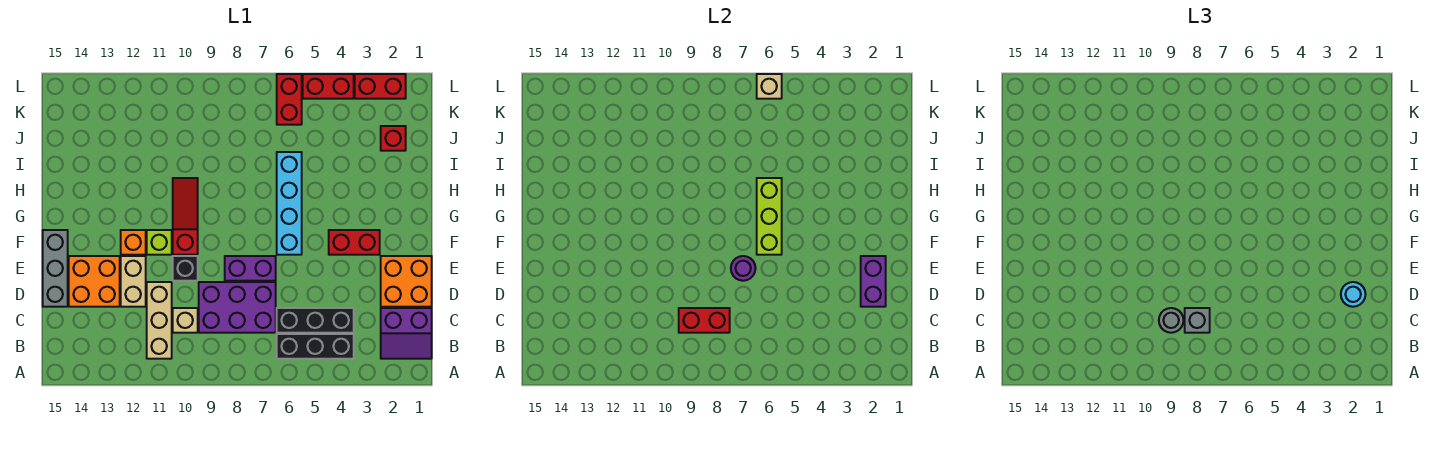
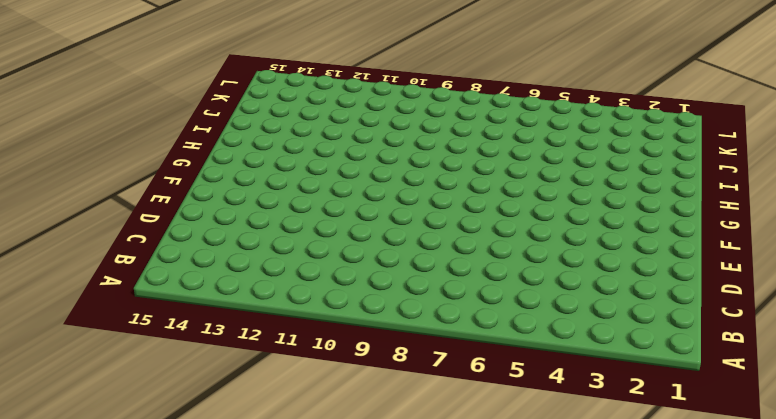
none -> purple slope B1:C2 level 1 top C
none -> black brick B4:B6 level 1
none -> tan brick B11:D11 level 1

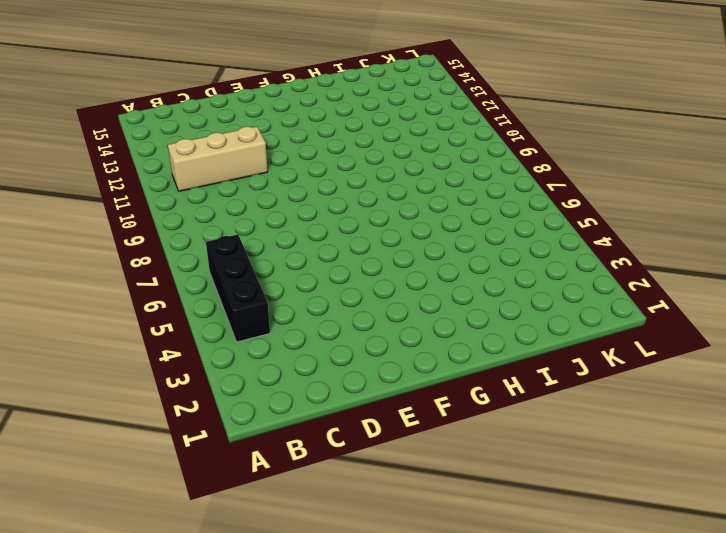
none -> purple slope B1:C2 level 1 top C
none -> black brick C4:C6 level 1
none -> purple brick C7:D9 level 1

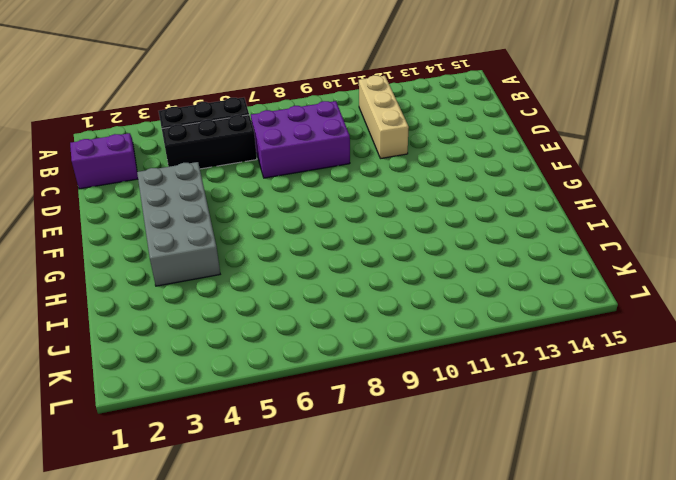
grey brick E3:H4 level 1 -> red brick F3:F4 level 1
none -> tan brick C10 level 1
none -> orange brick D1:E2 level 1
none -> tan brick D12:E12 level 1

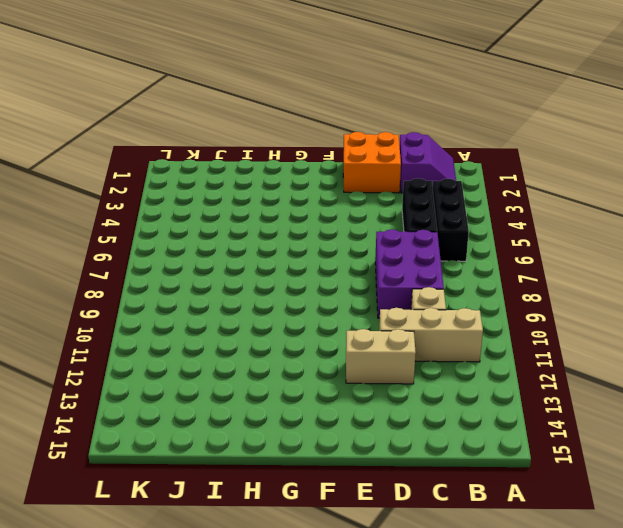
none -> orange brick D13:E14 level 1
none -> grey brick D15:F15 level 1
none -> purple brick E7:E8 level 1

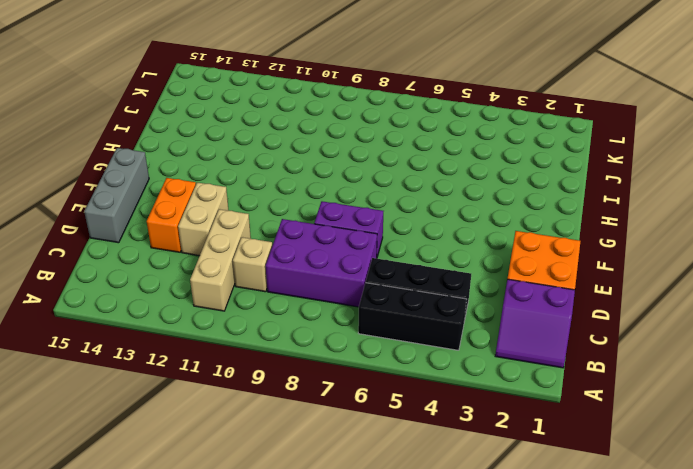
orange brick D13:E13 level 1 -> orange brick D13:E14 level 1
none -> black brick E10 level 1
none -> red brick F3:F4 level 1
none -> cyan brick F6:I6 level 1

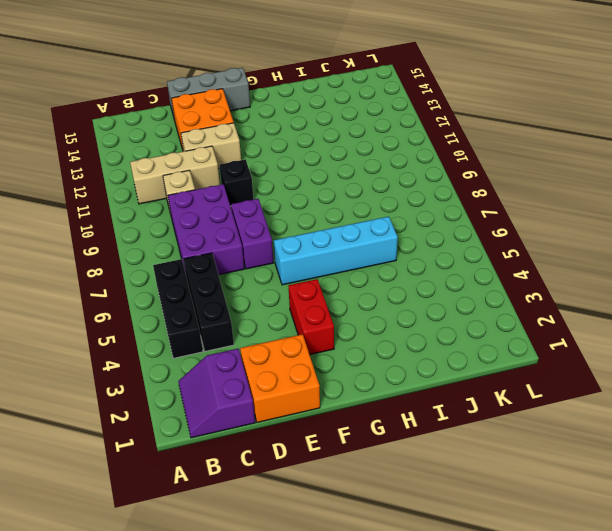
none -> red slope F10:H10 level 1 top F
none -> lime brick F11 level 1
none -> orange brick F12 level 1

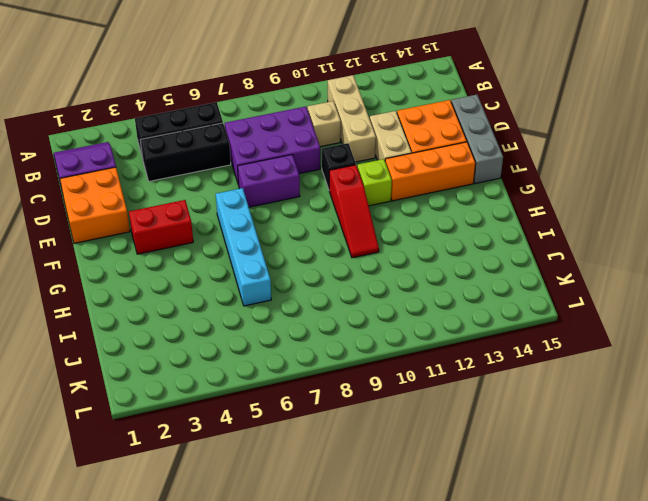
orange brick F12:F14 level 1 -> orange brick F12 level 1
none -> red brick J2 level 1
none -> red brick K6:L6 level 1
none -> red brick L2:L3 level 1

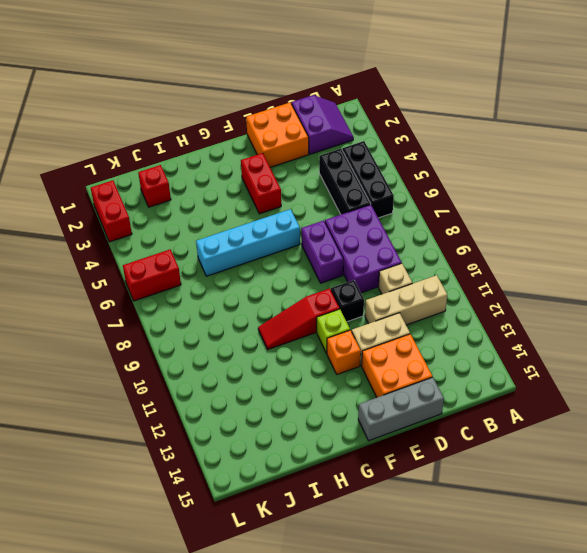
none -> red brick L4:L5 level 1
none -> red brick C8:C9 level 2
none -> purple brick D2:E2 level 2

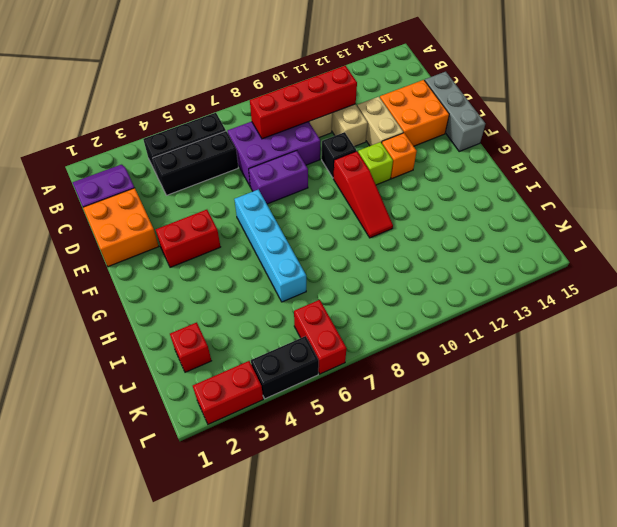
red brick C8:C11 level 2 -> red brick C8:C9 level 2
black brick L4:L5 level 1 -> red brick L4:L5 level 1
none -> purple brick D2:E2 level 2
none -> purple round brick E7 level 2
none -> lime brick F6:H6 level 2

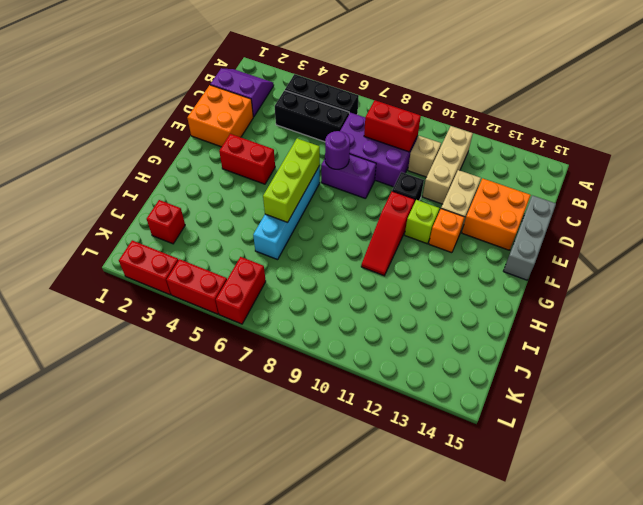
none -> purple brick D2:E2 level 2
none -> tan brick L6 level 2
none -> grey brick C8 level 3

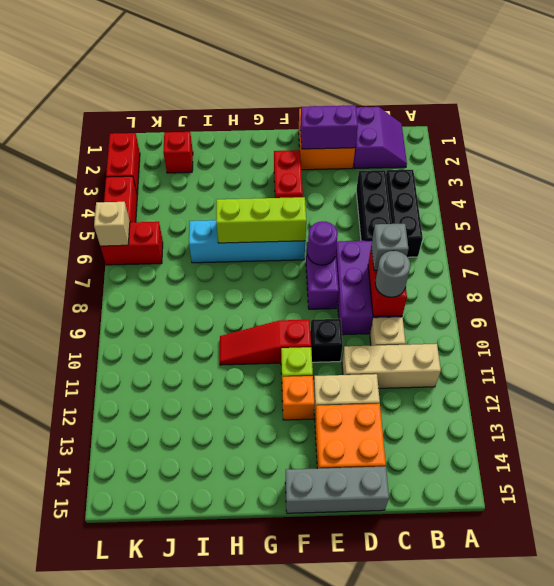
none -> cyan round brick D2 level 3

